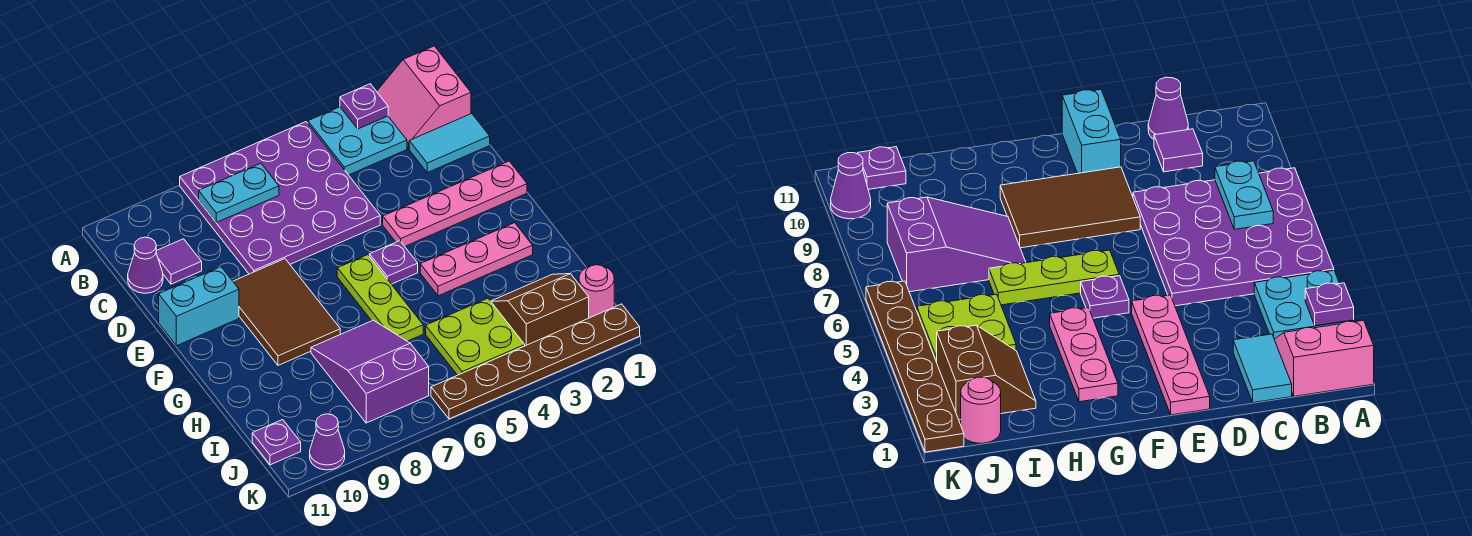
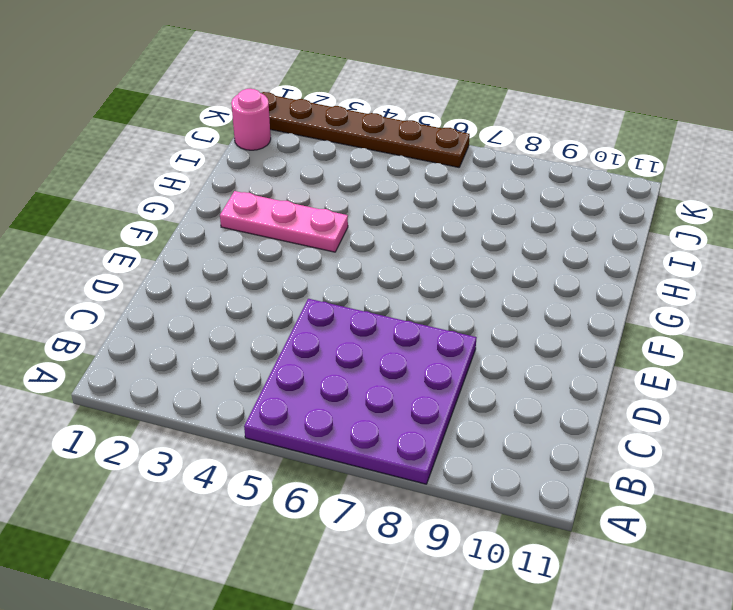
none -> pink slope A1:B2 level 1 top 1
none -> cyan plate A3:B4 level 1
none -> cyan tile C1:C2 level 1

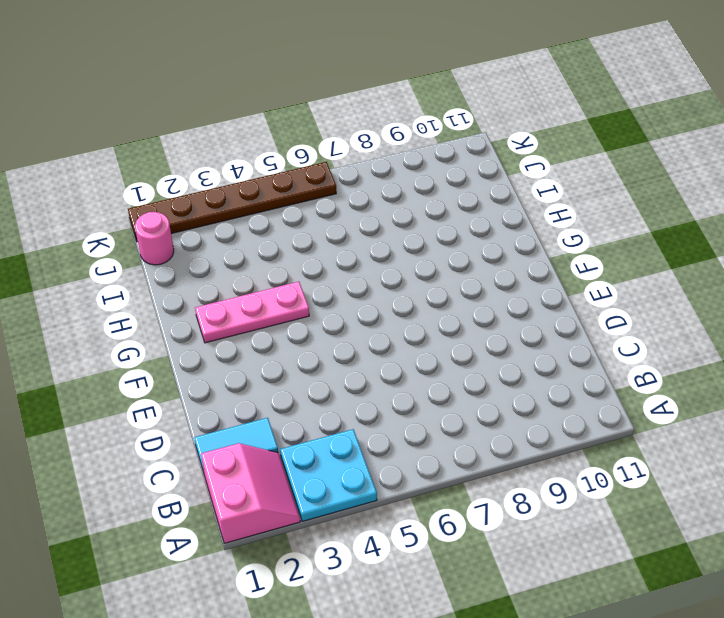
none -> purple plate A5:D8 level 1
none -> purple tile C10 level 1
none -> purple cone C11 level 1

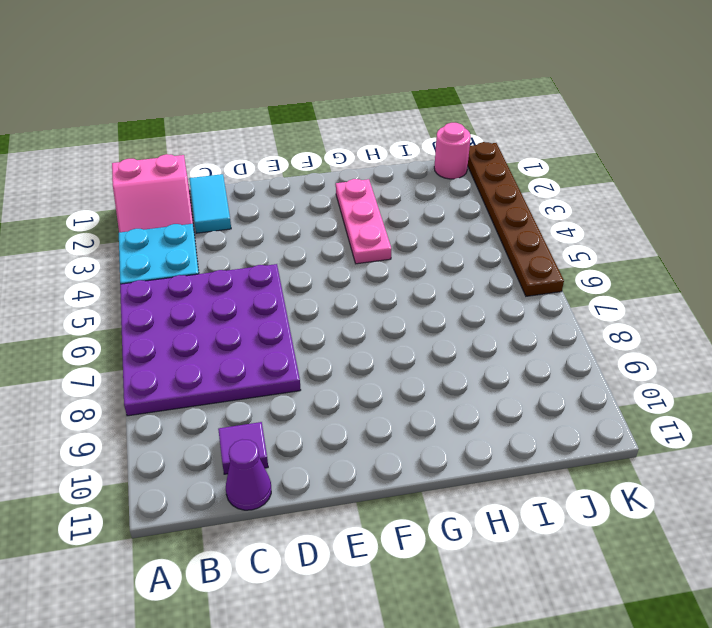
none -> pink plate E1:E4 level 1
none -> brown tile E8:G9 level 1
none -> cyan brick E10:E11 level 1

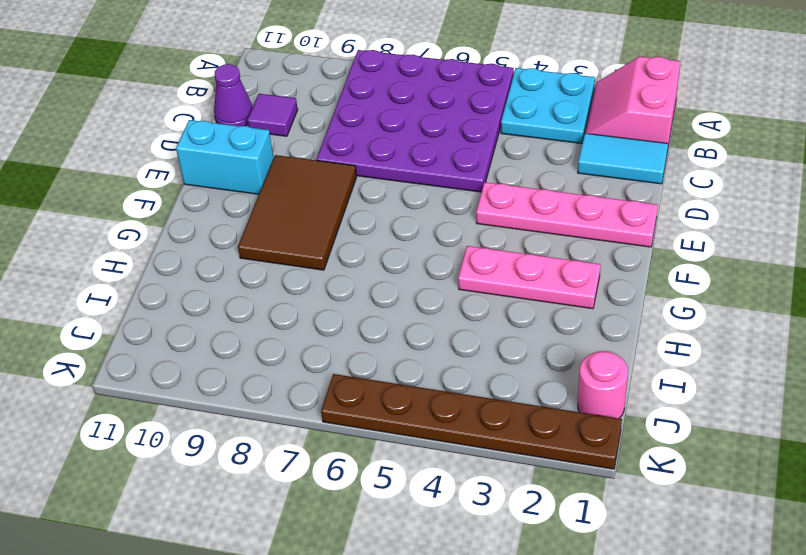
none -> purple plate F5 level 1
none -> lime plate F6:H6 level 1
none -> purple slope H7:J8 level 1 top J

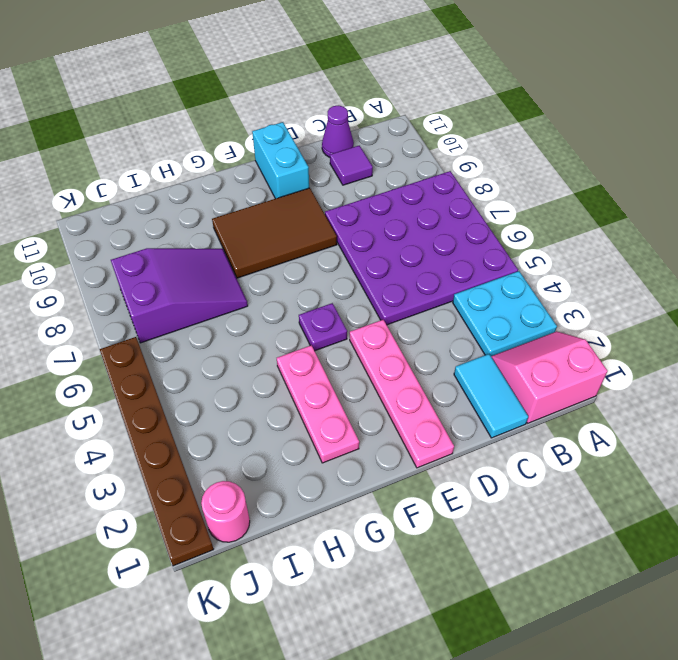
none -> lime plate F6:H6 level 1
none -> brown slope I2:J3 level 1 top J
none -> lime plate I4:J5 level 1

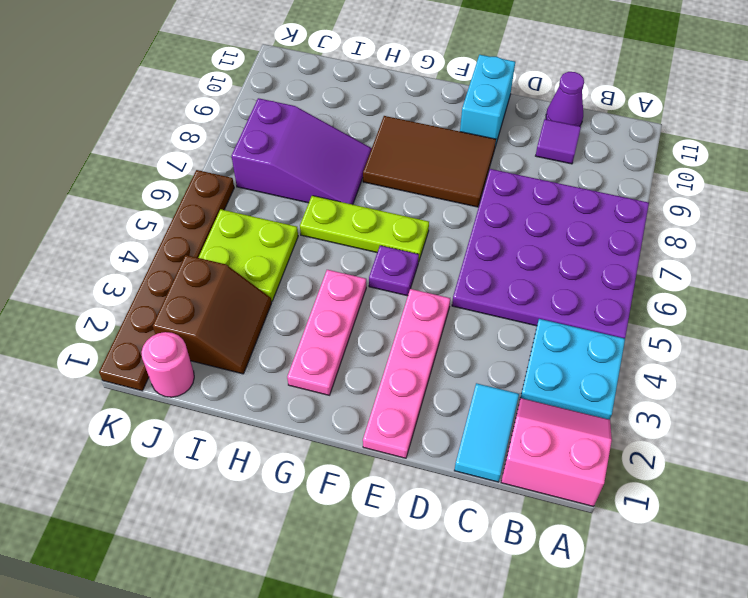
none -> purple plate J11 level 1
none -> purple cone K10 level 1
none -> purple plate A3 level 2

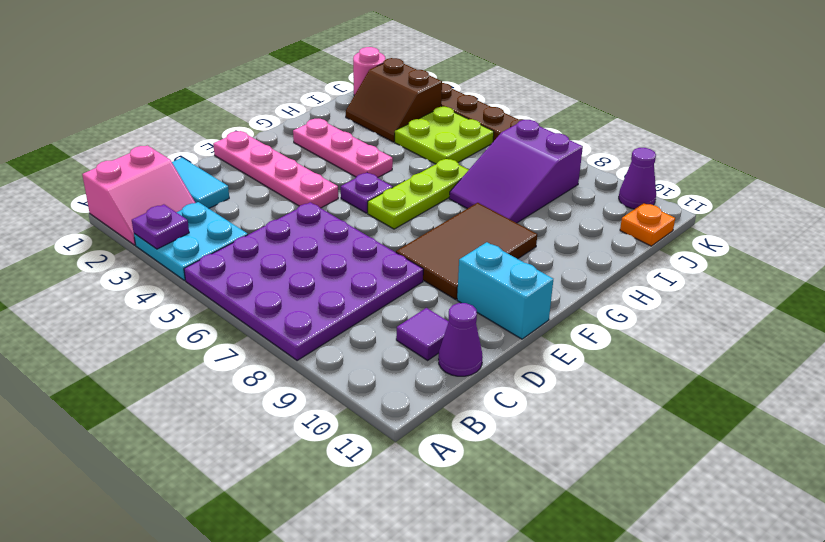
orange plate J11 level 1 -> purple plate J11 level 1
none -> cyan plate B7:B8 level 2

